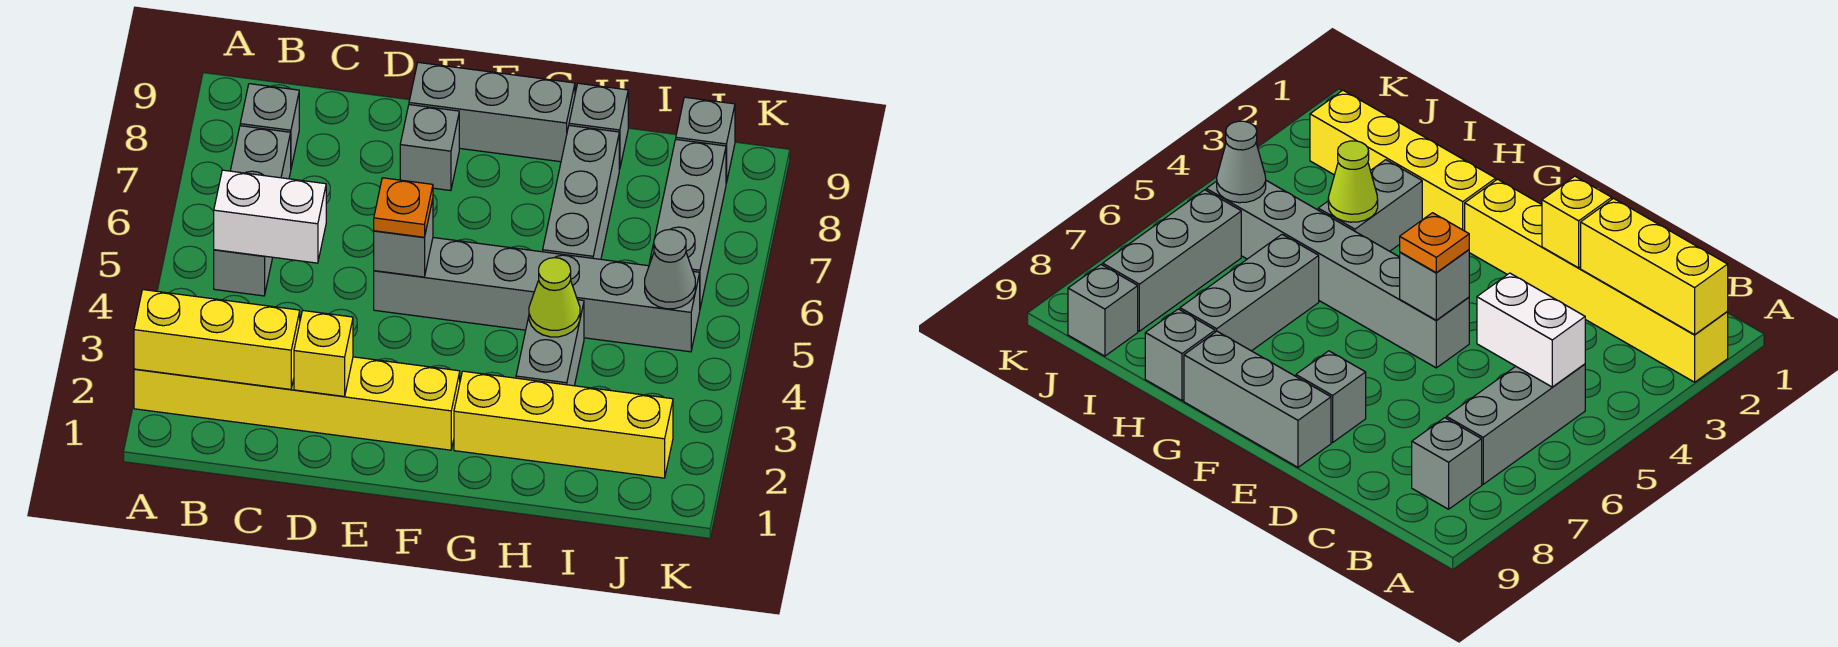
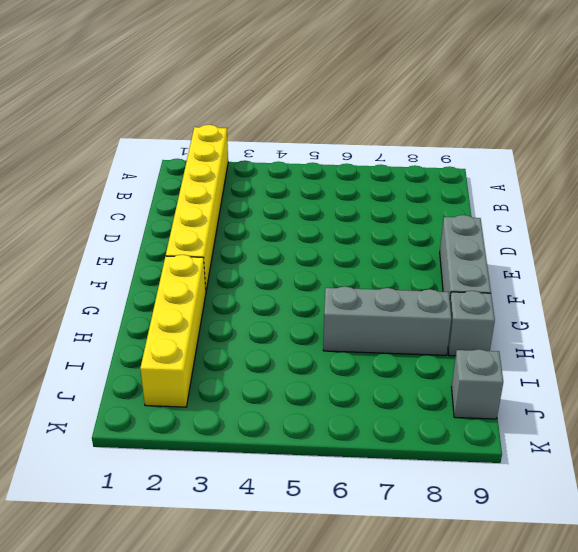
none -> grey brick B5:B7 level 1
none -> grey brick B8 level 1
none -> grey brick E5:J5 level 1

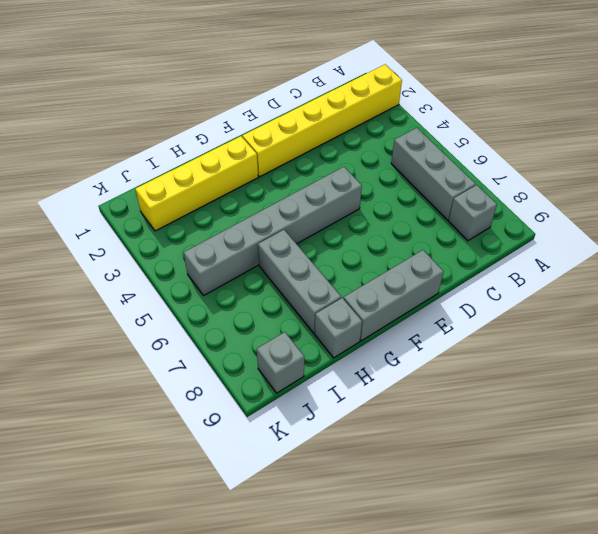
none -> grey brick E8 level 1
none -> grey brick H3:H4 level 1
none -> grey brick J6:J8 level 1

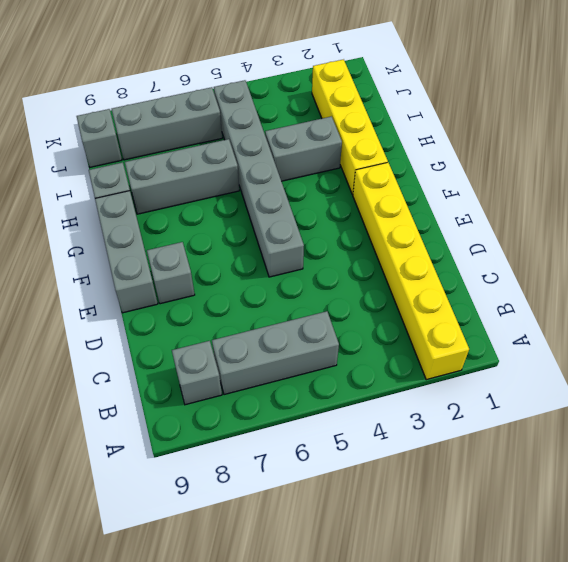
none -> yellow brick A2:C2 level 2
none -> white brick B5:C5 level 2
none -> yellow brick D2 level 2

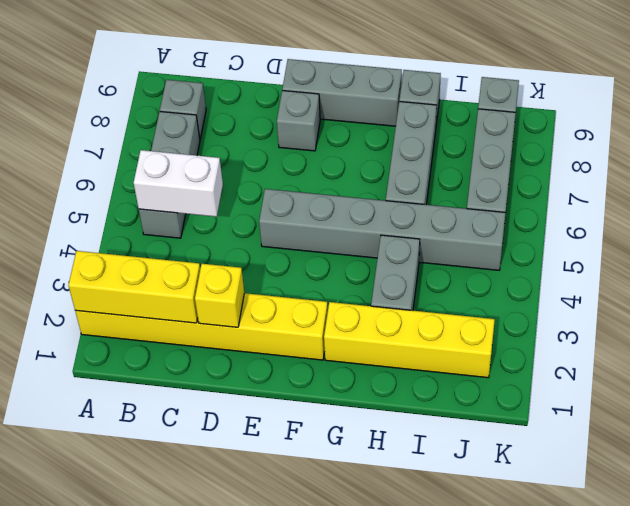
none -> grey brick E5 level 2
none -> lime cone H4 level 2
none -> grey cone J5 level 2

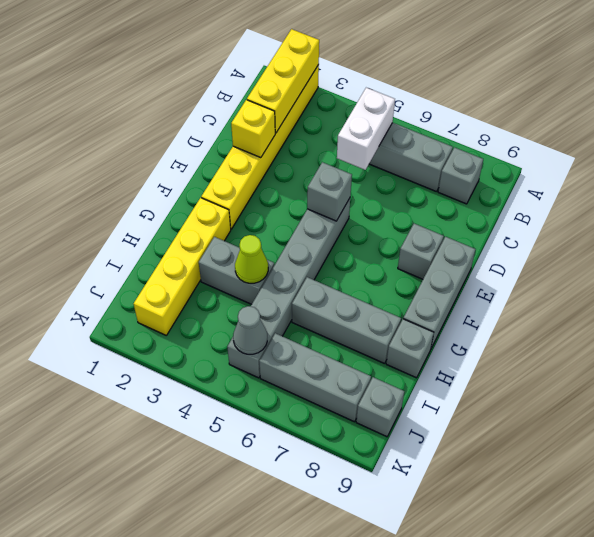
none -> orange plate E5 level 3

